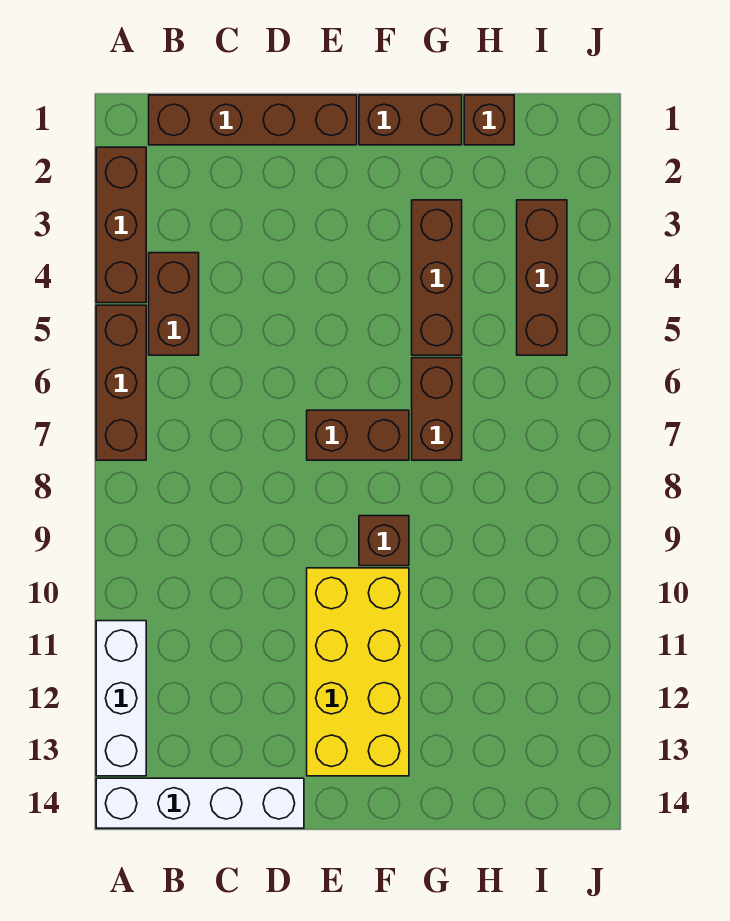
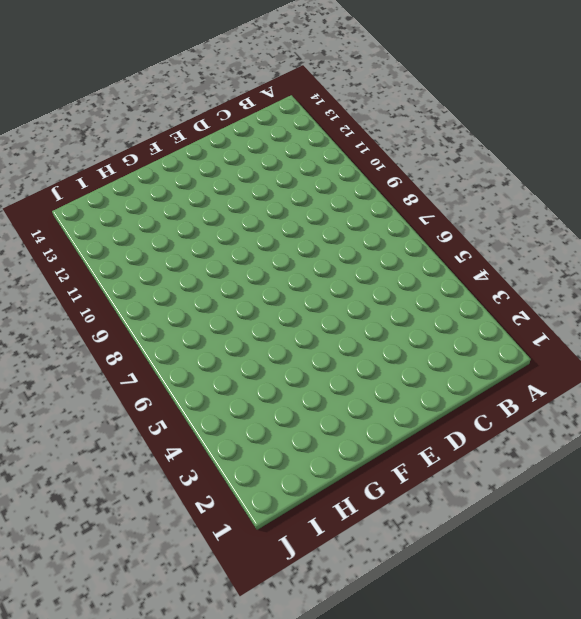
none -> brown brick A2:A4 level 1
none -> brown brick A5:A7 level 1
none -> white brick A11:A13 level 1

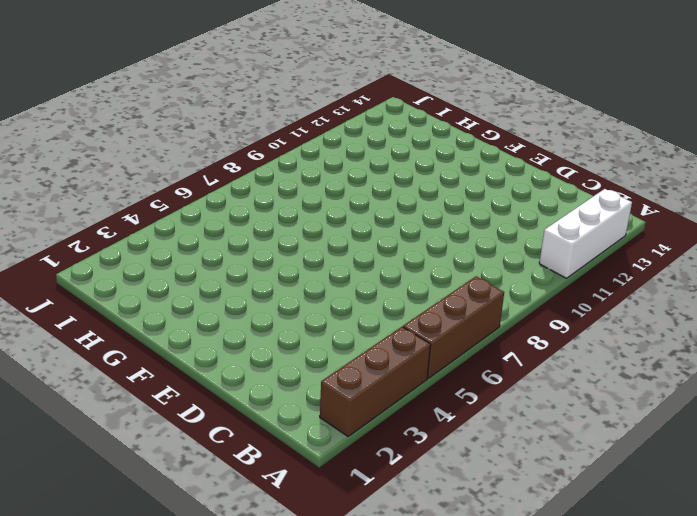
none -> white brick A14:D14 level 1
none -> brown brick B1:E1 level 1
none -> brown brick B4:B5 level 1

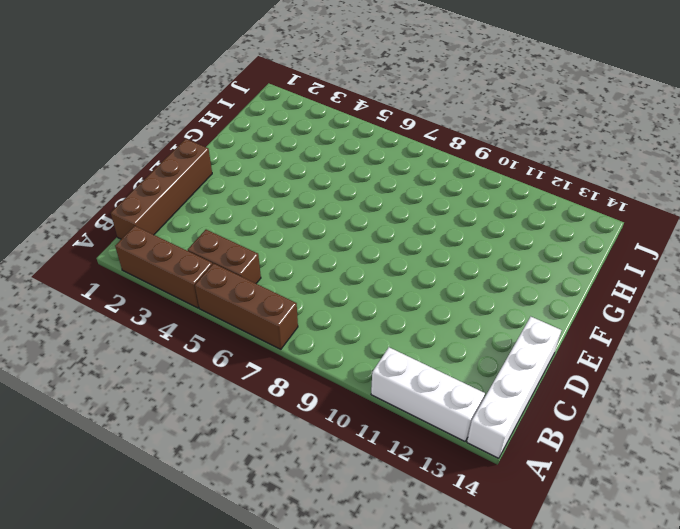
none -> brown brick E7:F7 level 1
none -> yellow brick E10:F13 level 1
none -> brown brick F1:G1 level 1

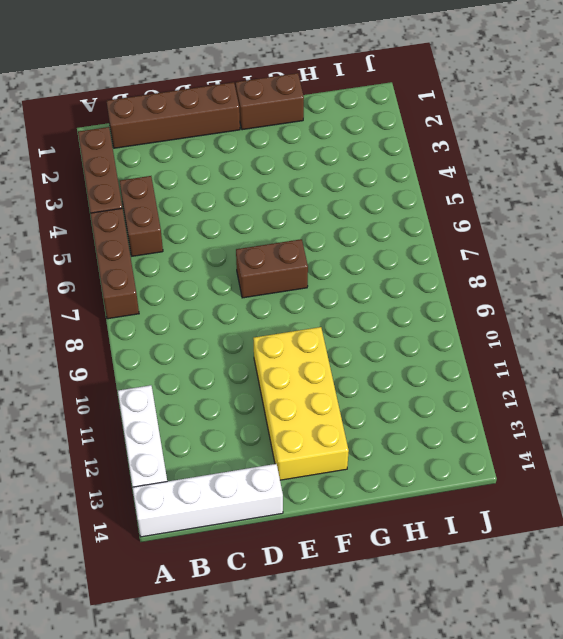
none -> brown brick F9 level 1
none -> brown brick G3:G5 level 1
none -> brown brick G6:G7 level 1

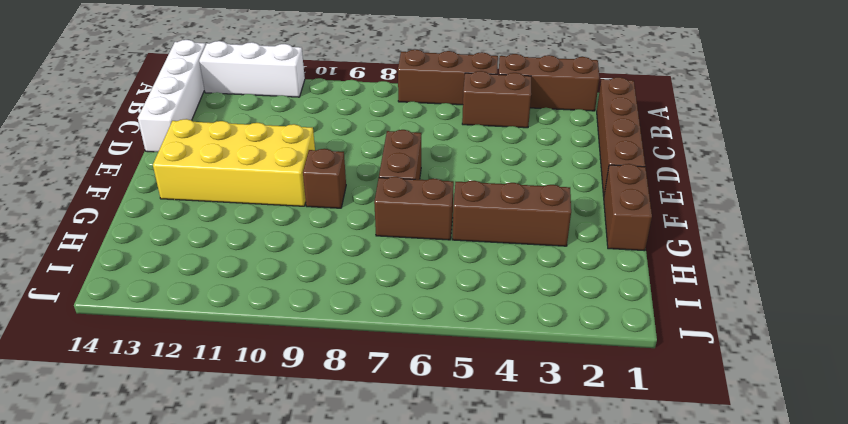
none -> brown brick H1 level 1
none -> brown brick I3:I5 level 1

